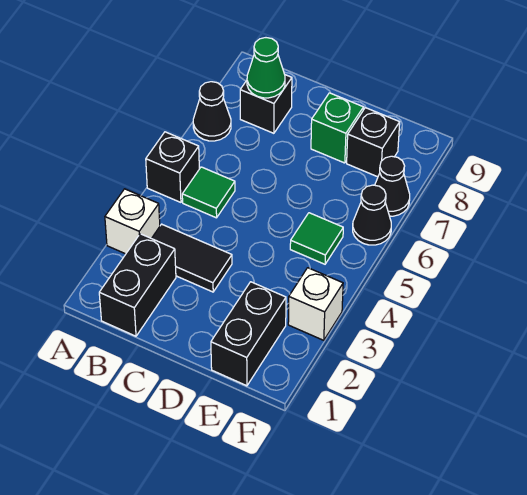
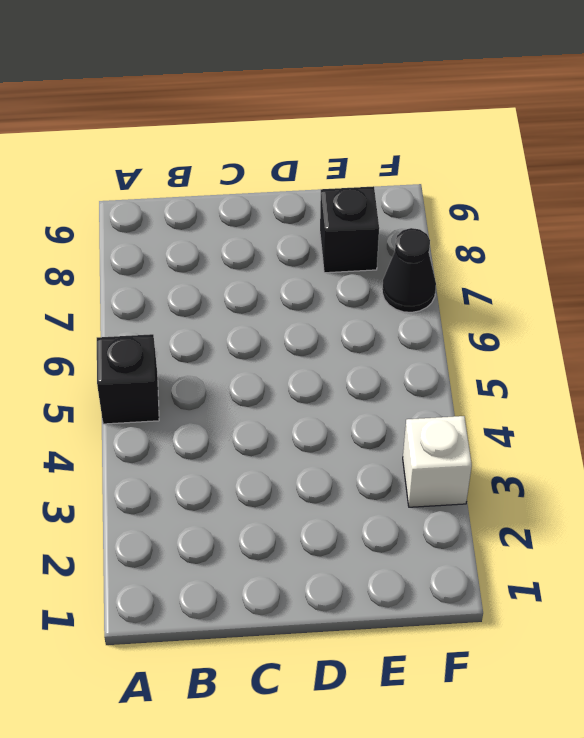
none -> white brick A3 level 1
none -> black cone A7 level 1
none -> black brick B1:B2 level 1

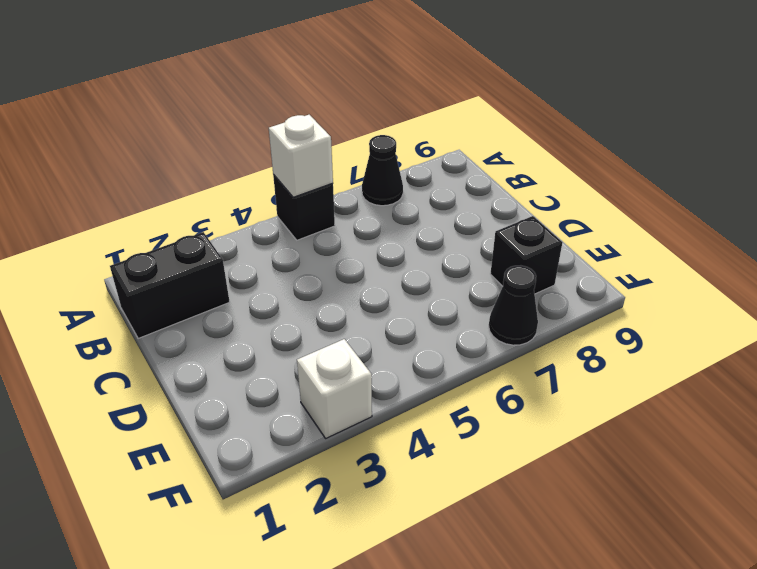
white brick A5 level 2 -> white brick A3 level 1
none -> black tile B3:C3 level 1
none -> green tile B5 level 1
none -> black brick B8 level 1

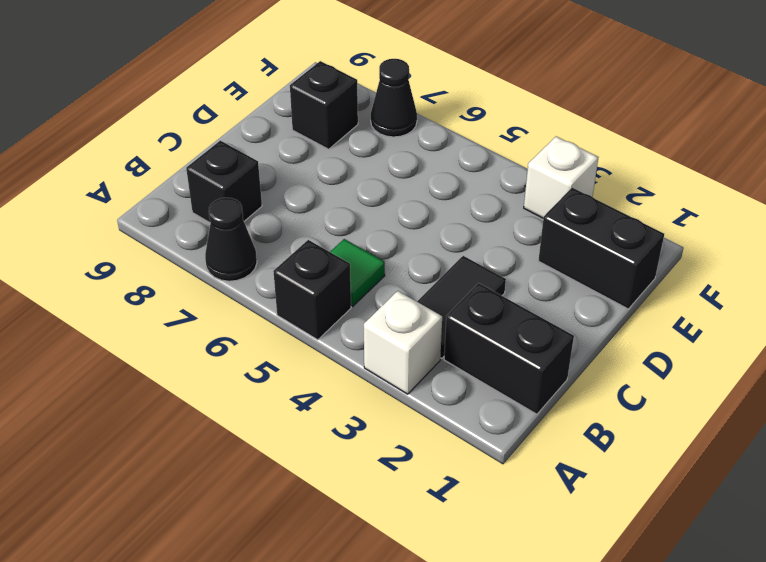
none -> green brick D8 level 1
none -> green tile E5 level 1
none -> black cone F6 level 1

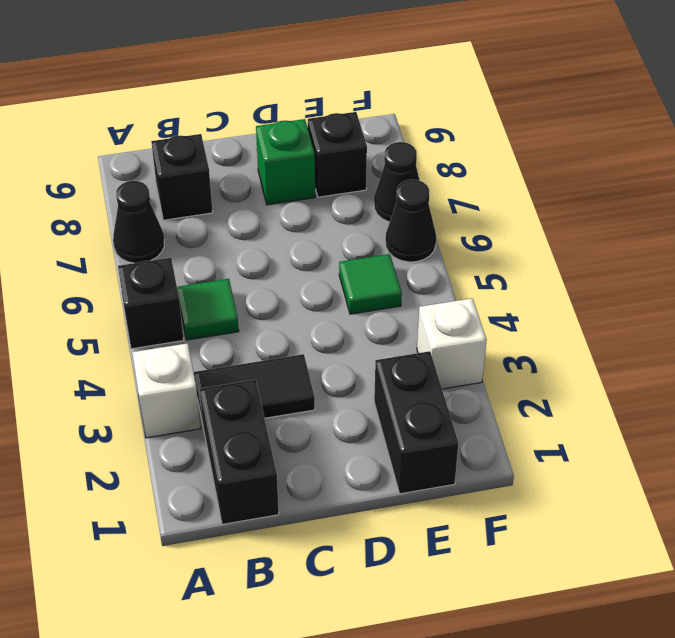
none -> green cone B8 level 2

